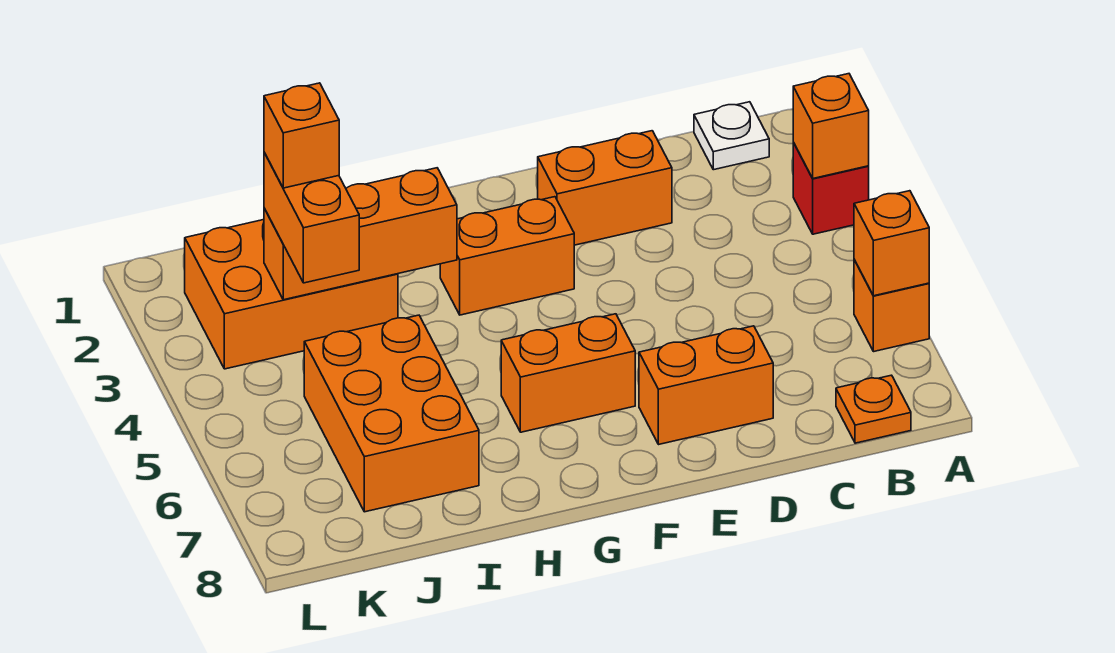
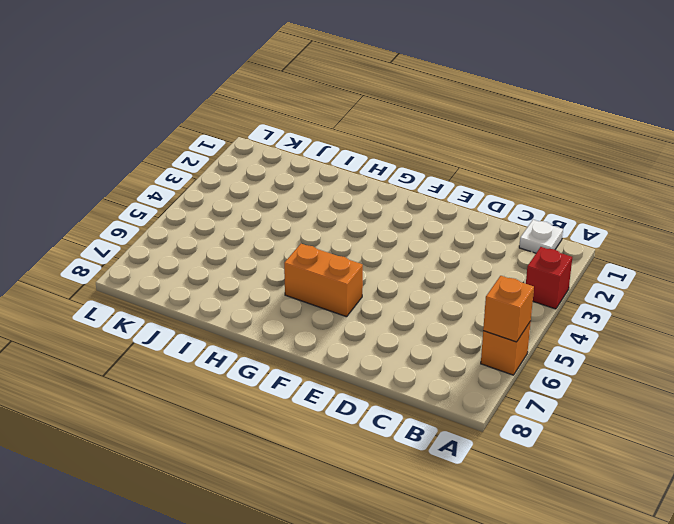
none -> orange plate B8 level 1
none -> orange brick D2:E2 level 1
none -> orange brick D7:E7 level 1

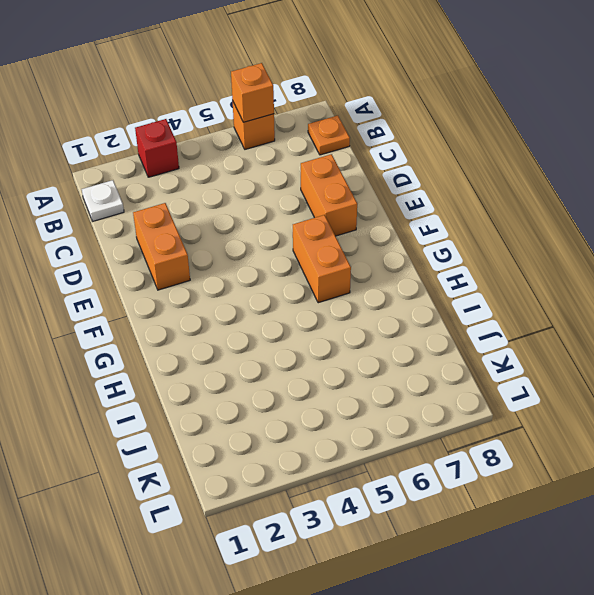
none -> orange brick F3:G3 level 1
none -> orange brick I2:K3 level 1
none -> orange brick I5:J7 level 1

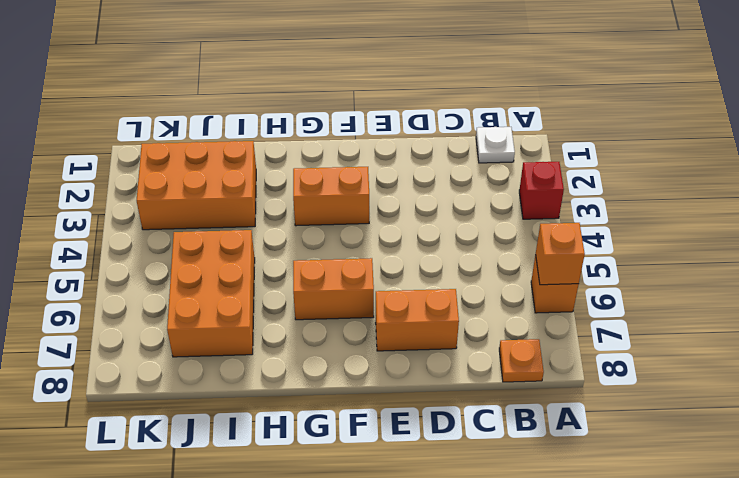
none -> orange brick D2:E2 level 1
none -> orange brick A3 level 2
none -> orange brick H3:J3 level 2

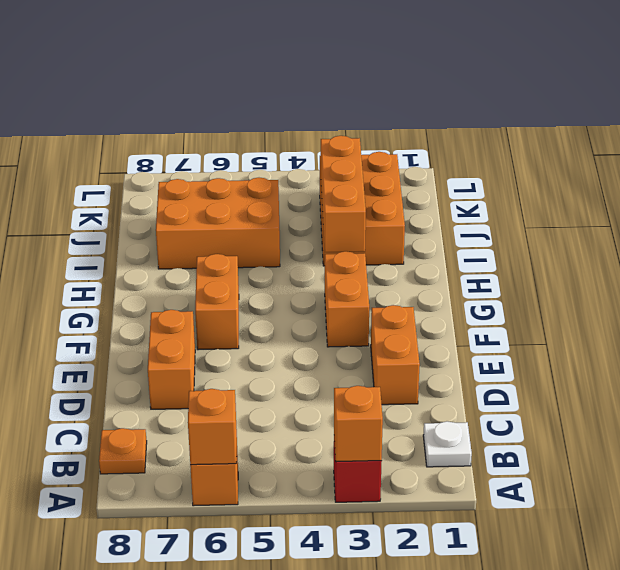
none -> orange brick J3:J4 level 3
none -> orange brick J3 level 4

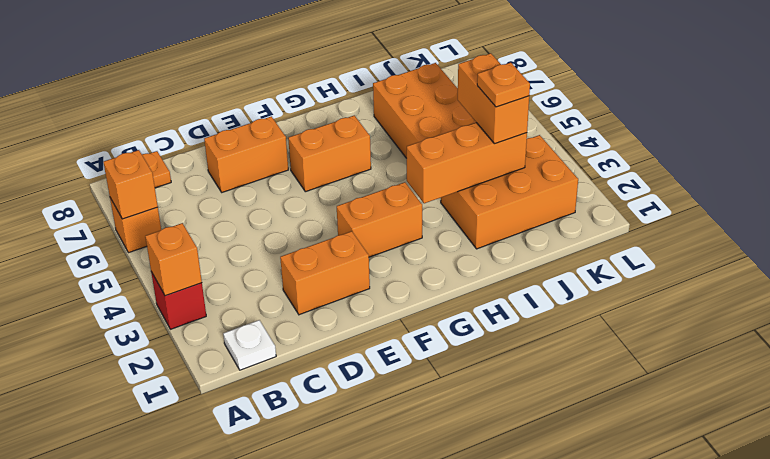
orange plate J3 level 4 -> orange brick J3 level 4

